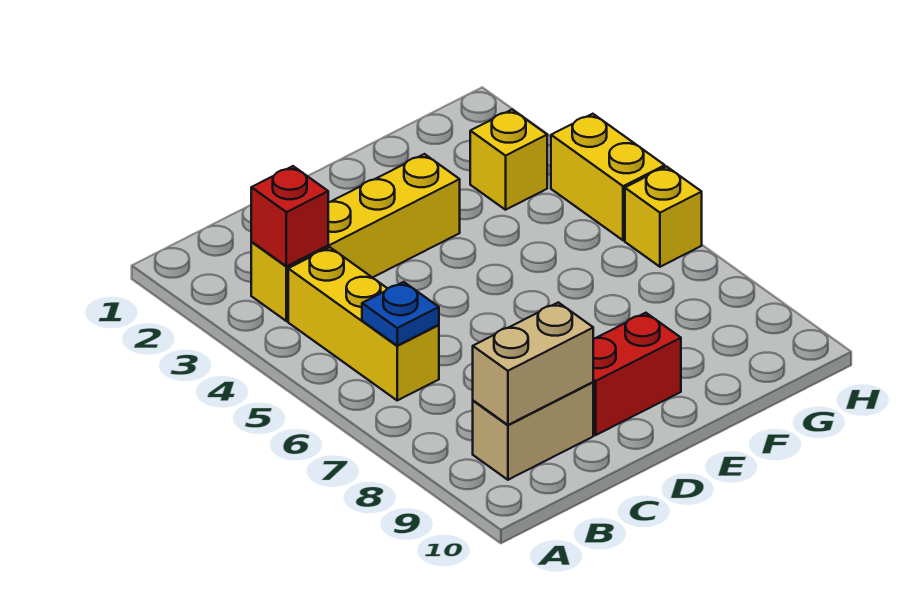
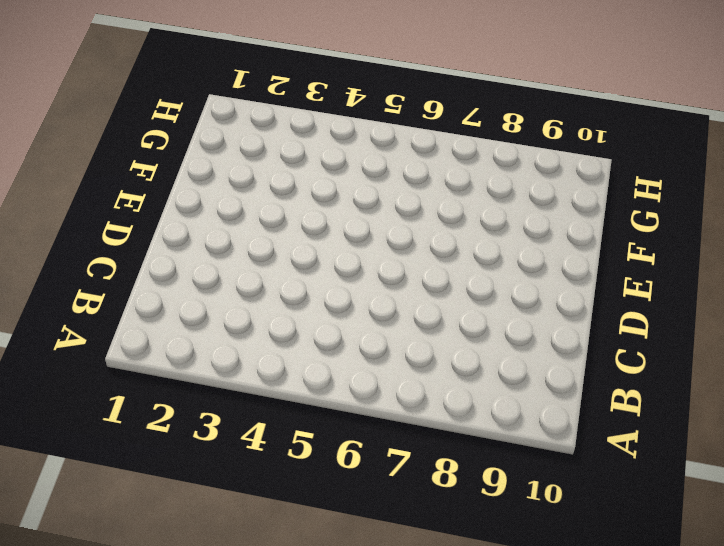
none -> yellow brick B3:E3 level 1
none -> yellow brick B4:B6 level 1

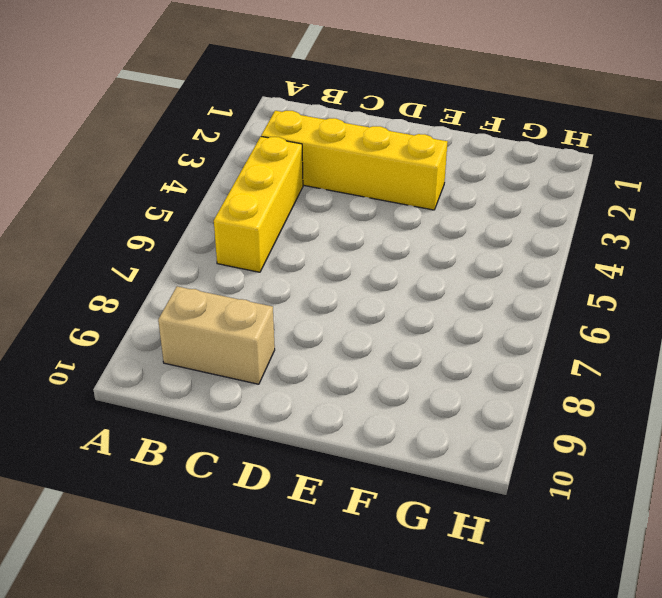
none -> red brick D9:E9 level 1
none -> yellow brick G3 level 1

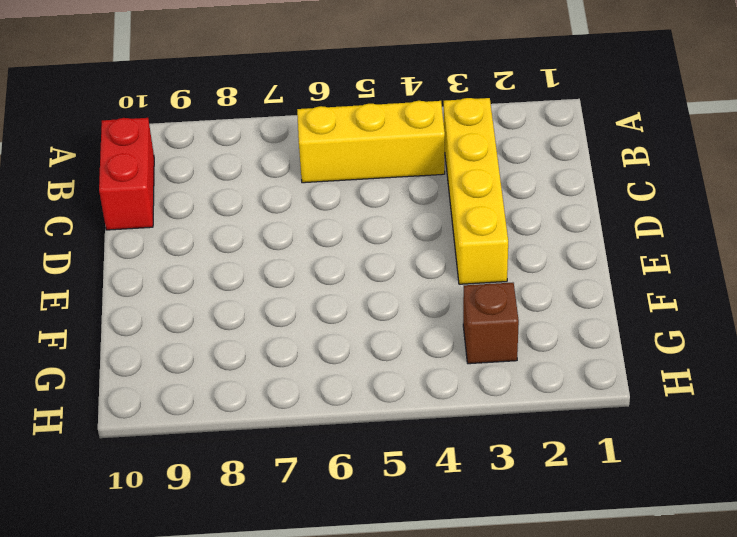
red brick B10:C10 level 1 -> red brick D9:E9 level 1
brown brick G3 level 1 -> yellow brick G3 level 1
none -> tan brick B9:C9 level 1
none -> yellow brick H4:H5 level 1

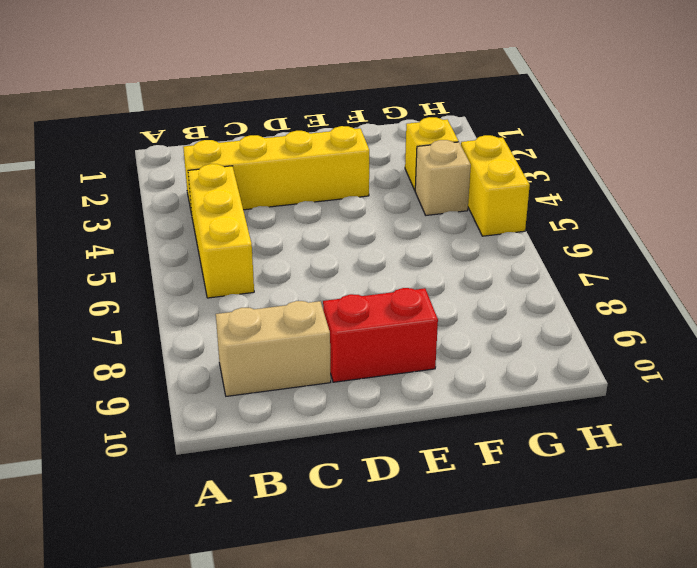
tan brick G4 level 1 -> none
none -> yellow brick H6 level 1
none -> red brick B3 level 2

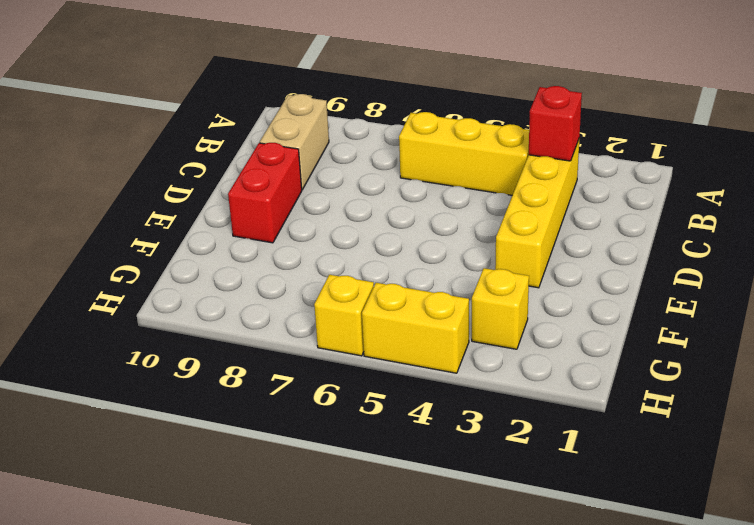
none -> blue plate B6 level 2
none -> tan brick B9:C9 level 2

